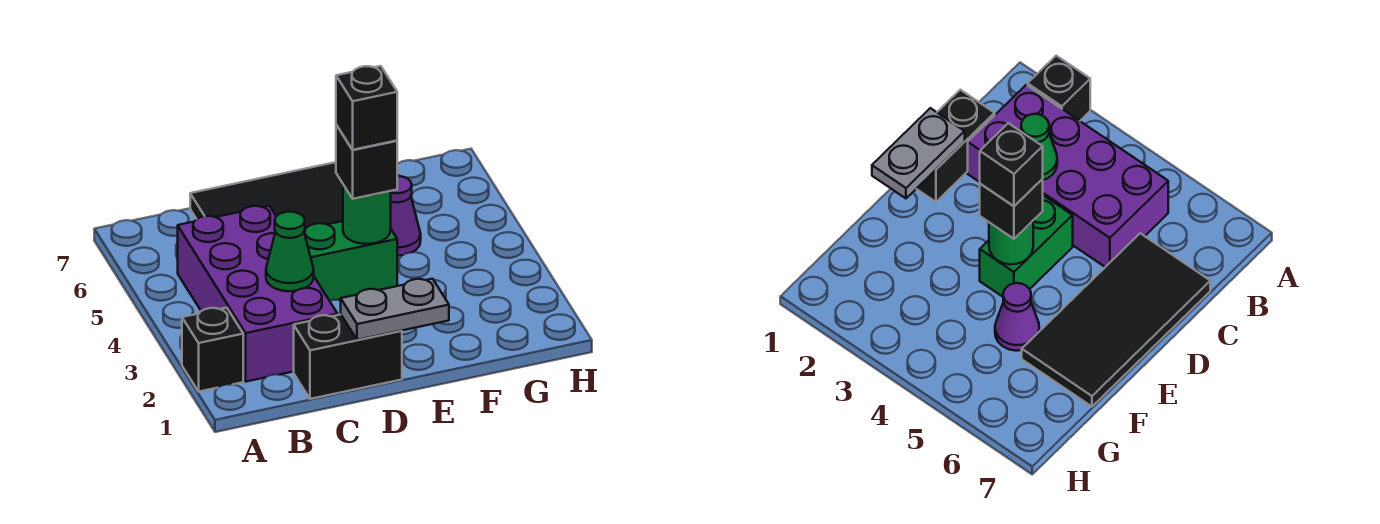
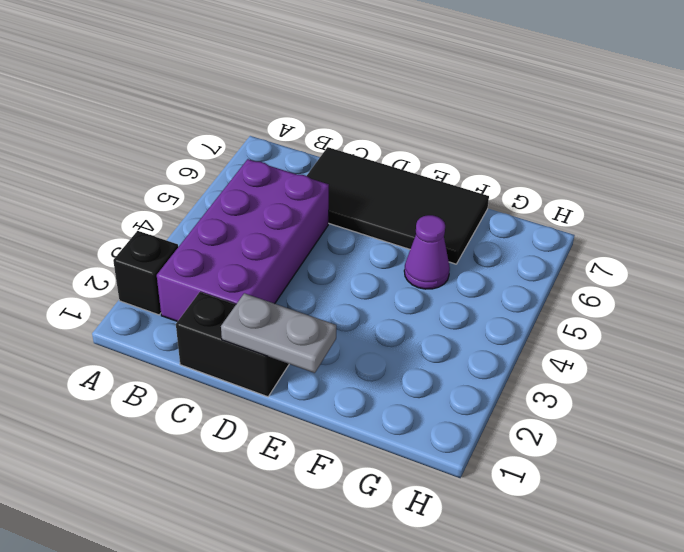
none -> green brick D4:E4 level 1
none -> green cone C3 level 2

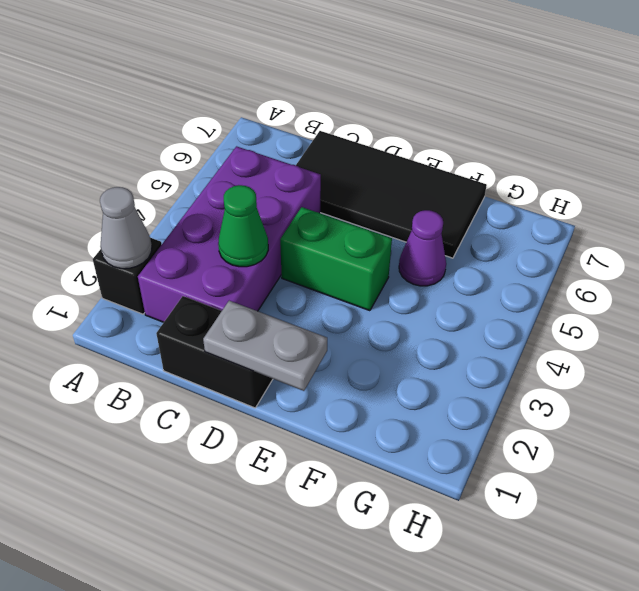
grey cone A2 level 2 -> none
none -> green round brick E4 level 2
none -> black brick E4 level 3

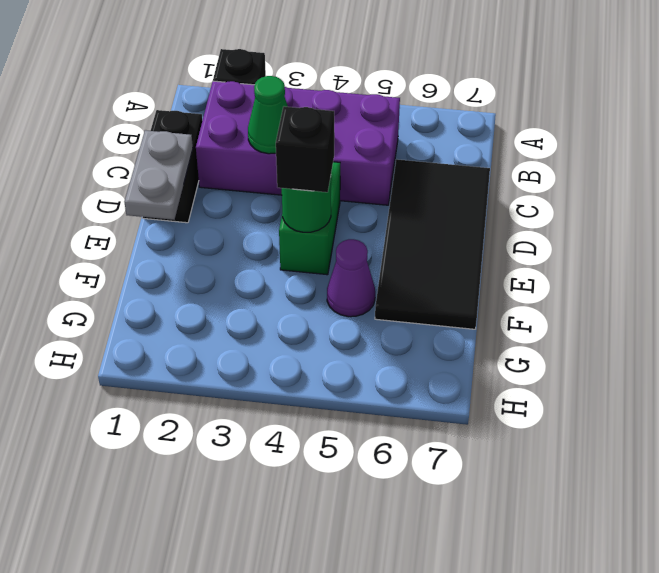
none -> black brick E4 level 4

